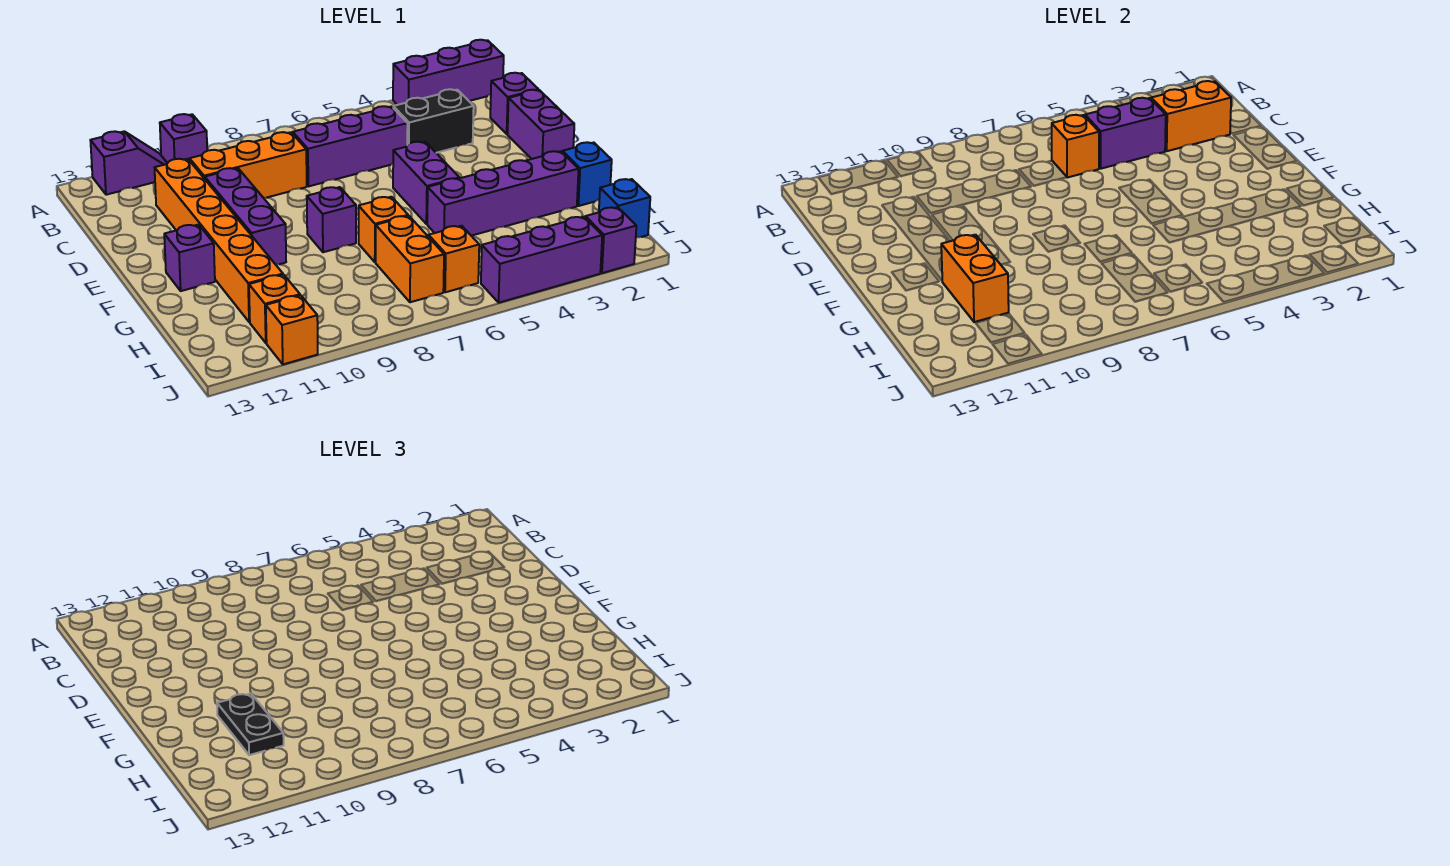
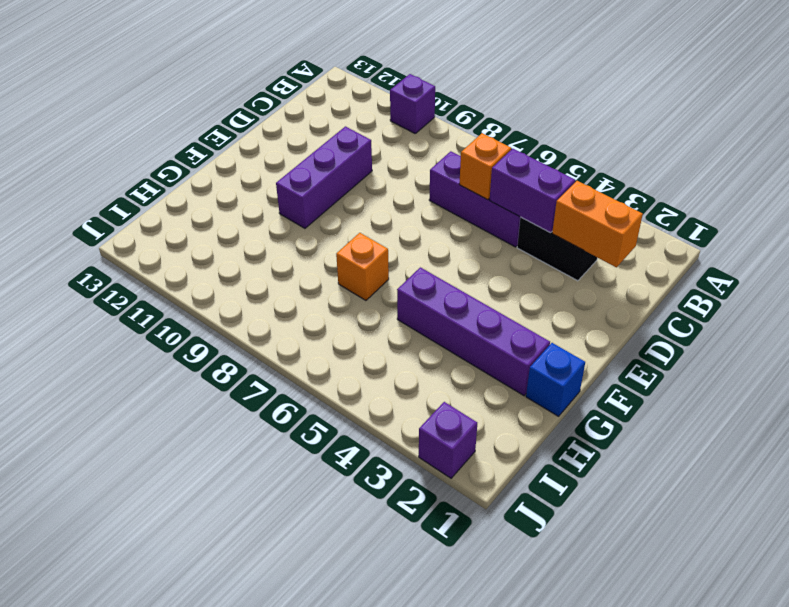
none -> purple brick A1:A3 level 1
none -> purple slope A11:A12 level 1 top 12
none -> purple brick C1 level 1

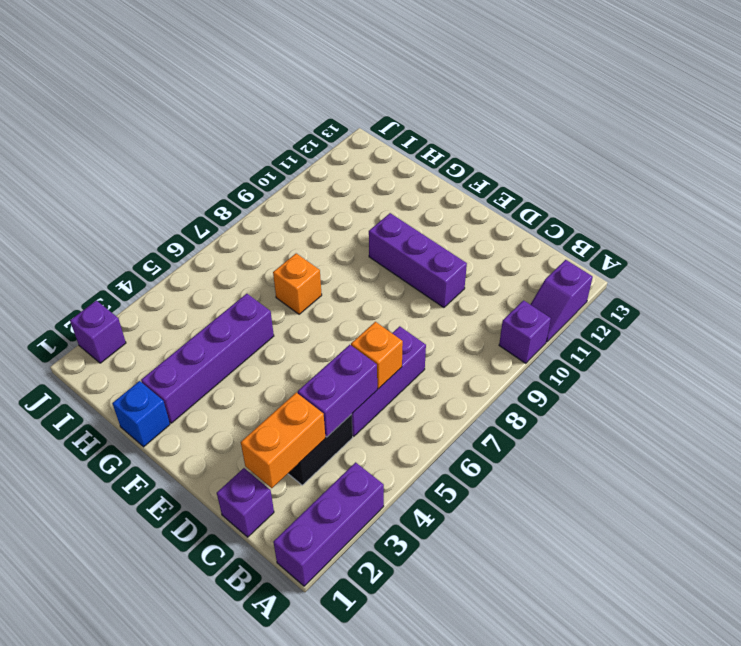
none -> orange brick C8:C10 level 1
none -> orange brick C11:H11 level 1
none -> purple brick D1:E1 level 1

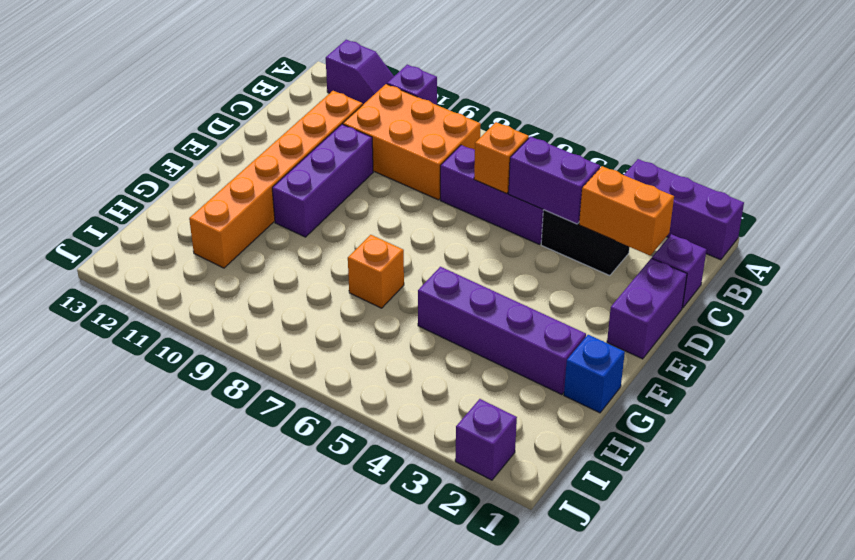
orange brick B8:C10 level 1 -> orange brick C8:C10 level 1
none -> purple brick E5:F5 level 1
none -> purple brick F8 level 1
none -> purple brick F12 level 1

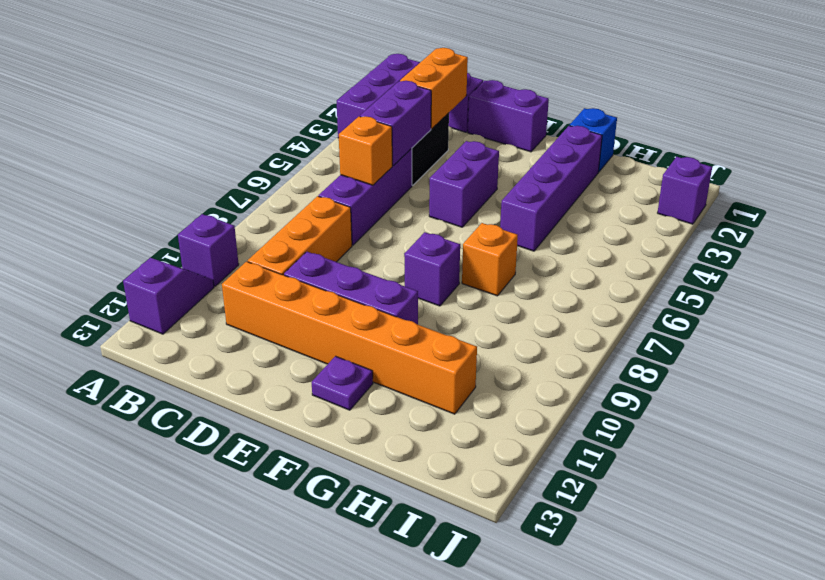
purple brick E4:E5 level 1 -> purple brick E5:F5 level 1
purple plate F12 level 1 -> purple brick F12 level 1
none -> orange brick H7:I7 level 1
none -> blue brick I1 level 1
none -> orange brick I6 level 1

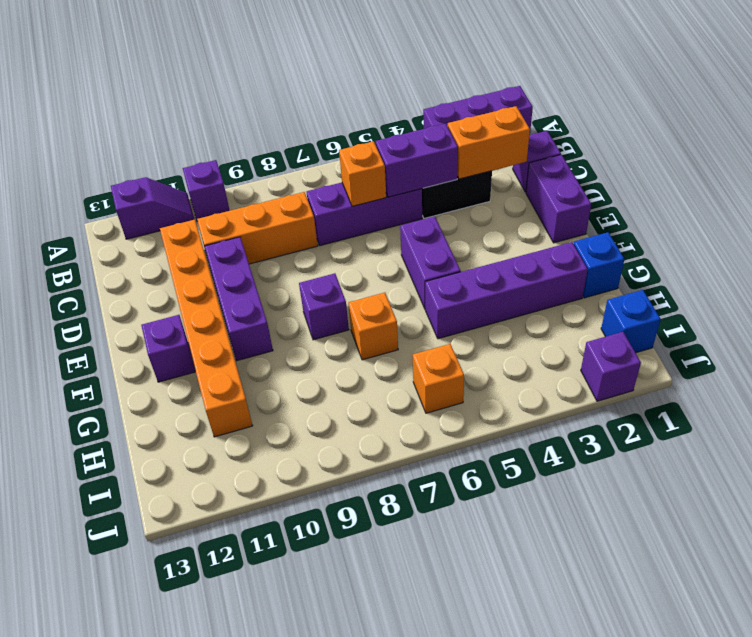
none -> orange brick H7:I7 level 1
none -> orange brick I11 level 1
none -> purple brick J3:J5 level 1

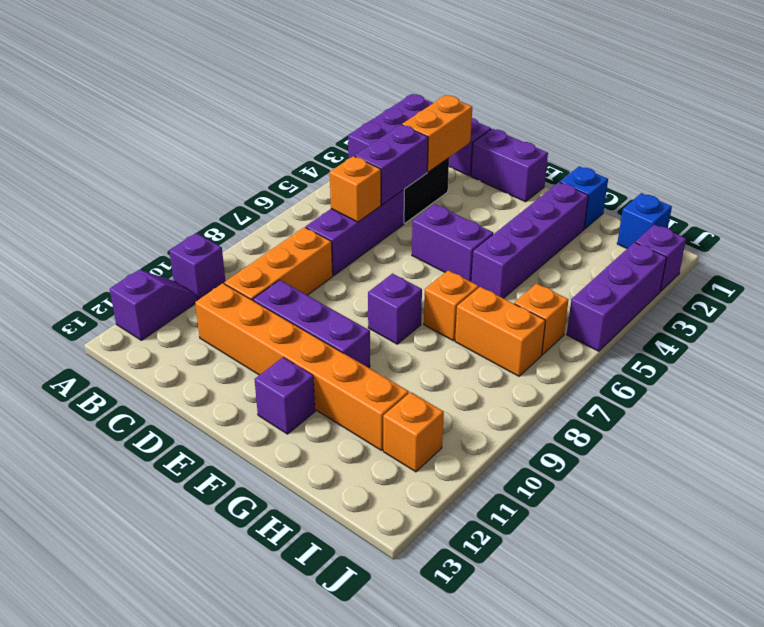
none -> orange brick J11 level 1
none -> orange brick G11:H11 level 2
none -> black plate G11:H11 level 3

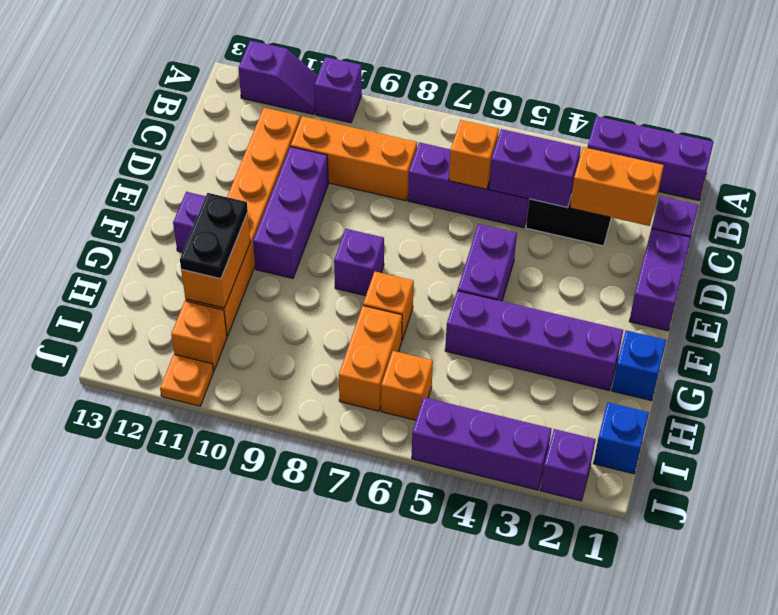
orange plate J11 level 1 -> orange brick J11 level 1

